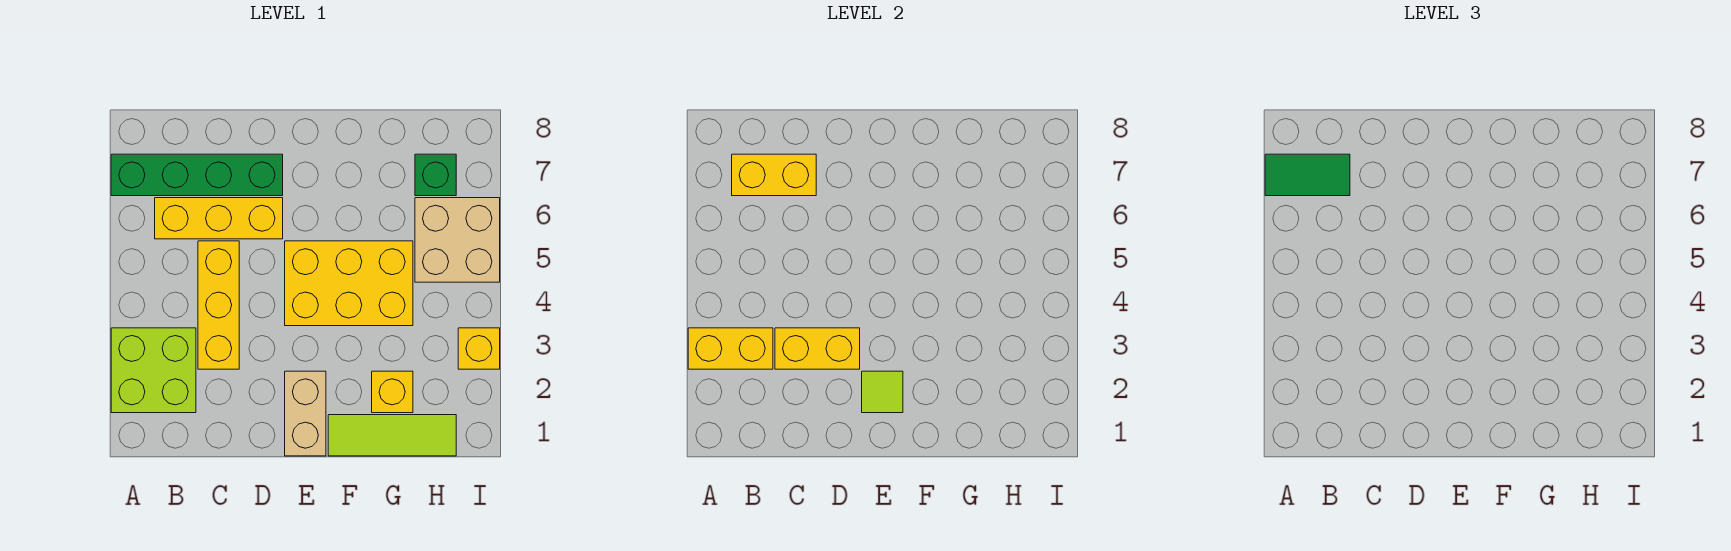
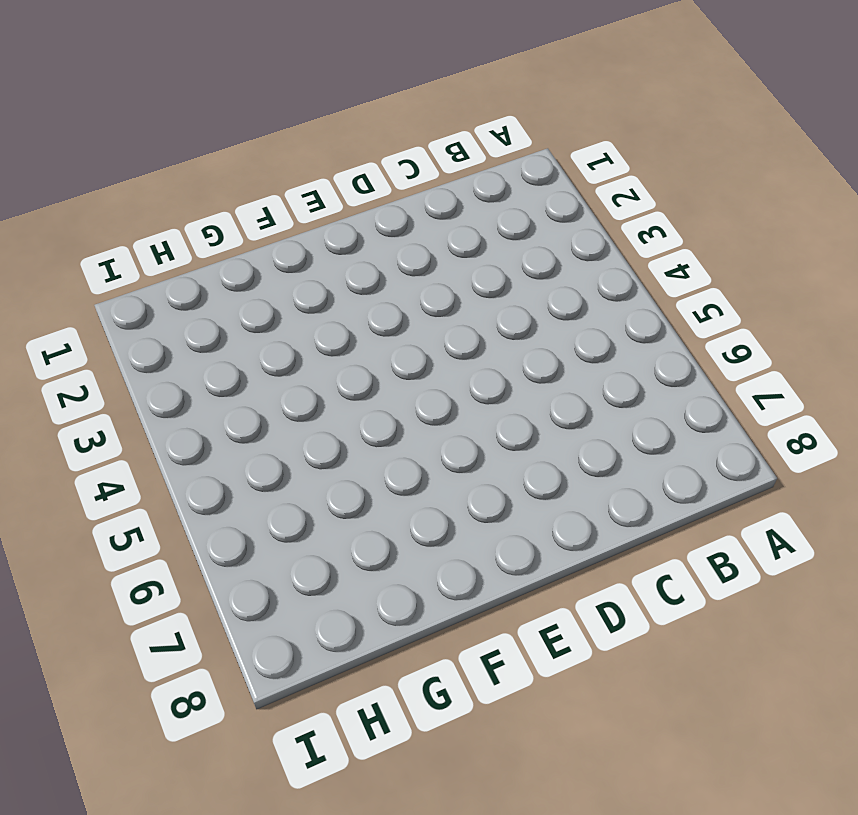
none -> lime brick A2:B3 level 1
none -> green brick A7:D7 level 1
none -> yellow brick B6:D6 level 1

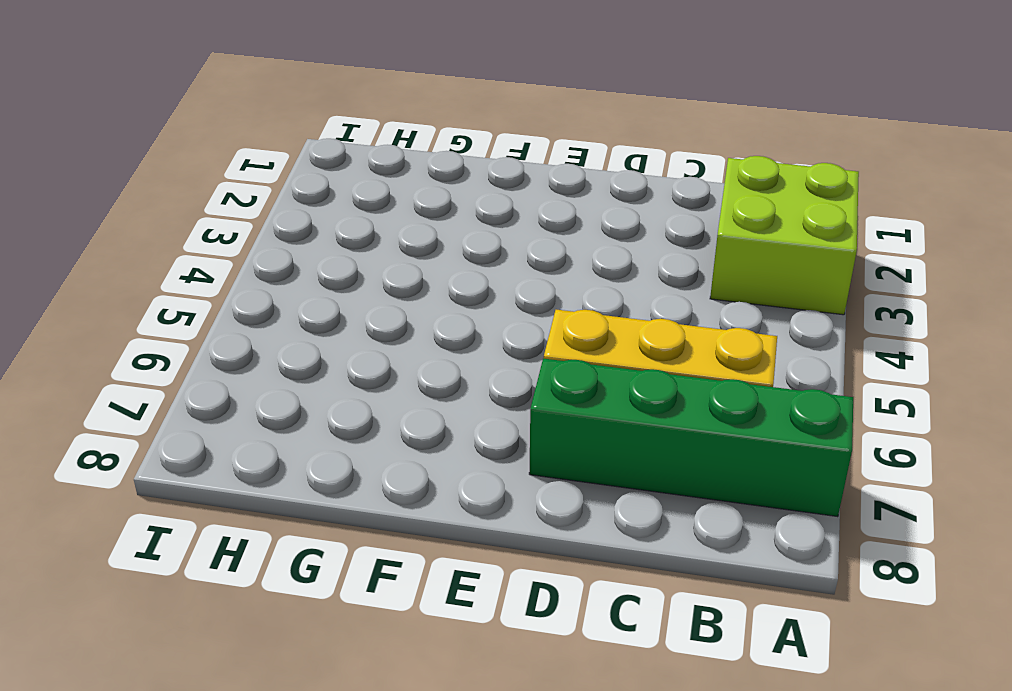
none -> yellow brick C3:C5 level 1
none -> tan brick E1:E2 level 1
none -> yellow brick E4:G5 level 1

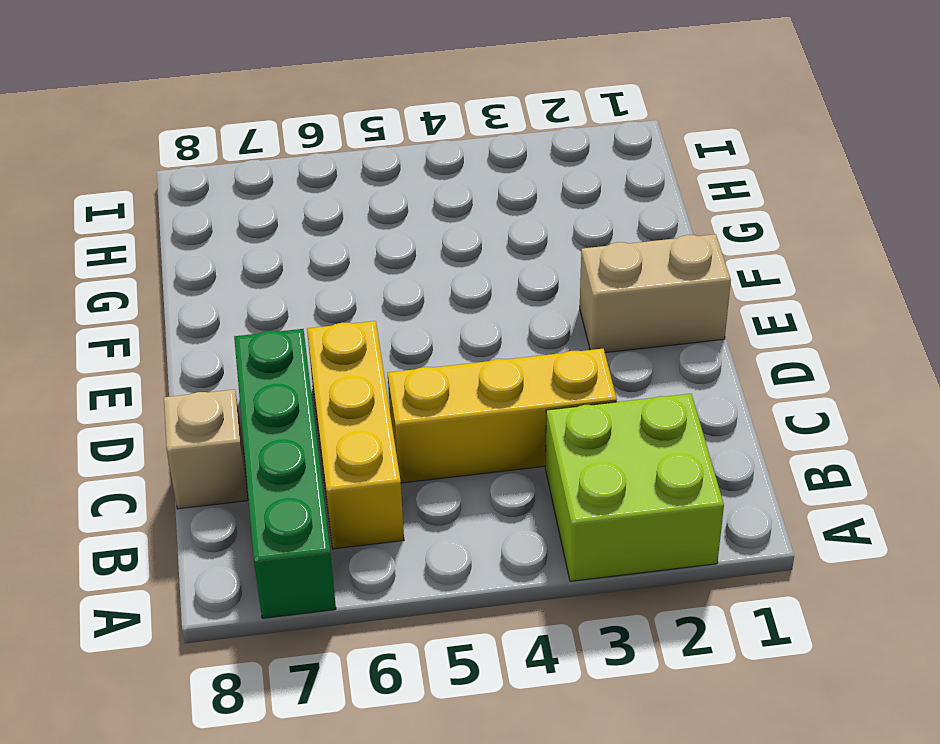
tan brick C8 level 1 -> none
none -> yellow brick E4:G5 level 1
none -> lime tile F1:H1 level 1
none -> yellow brick G2 level 1

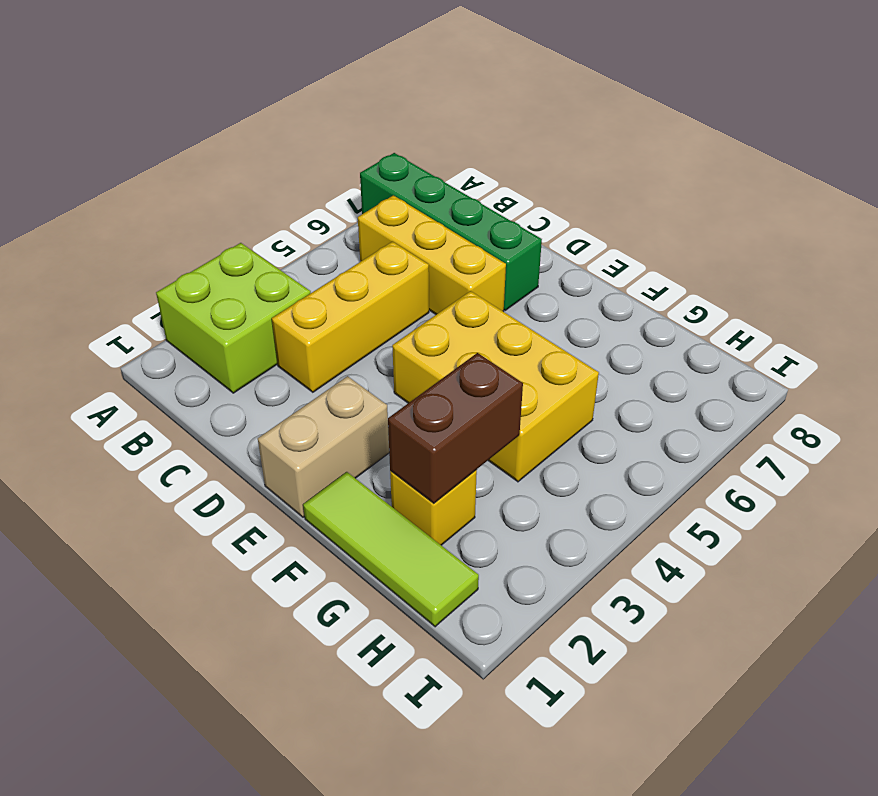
brown brick G2:G3 level 2 -> none
none -> tan brick H5:I6 level 1
none -> green brick H7 level 1
none -> yellow brick I3 level 1

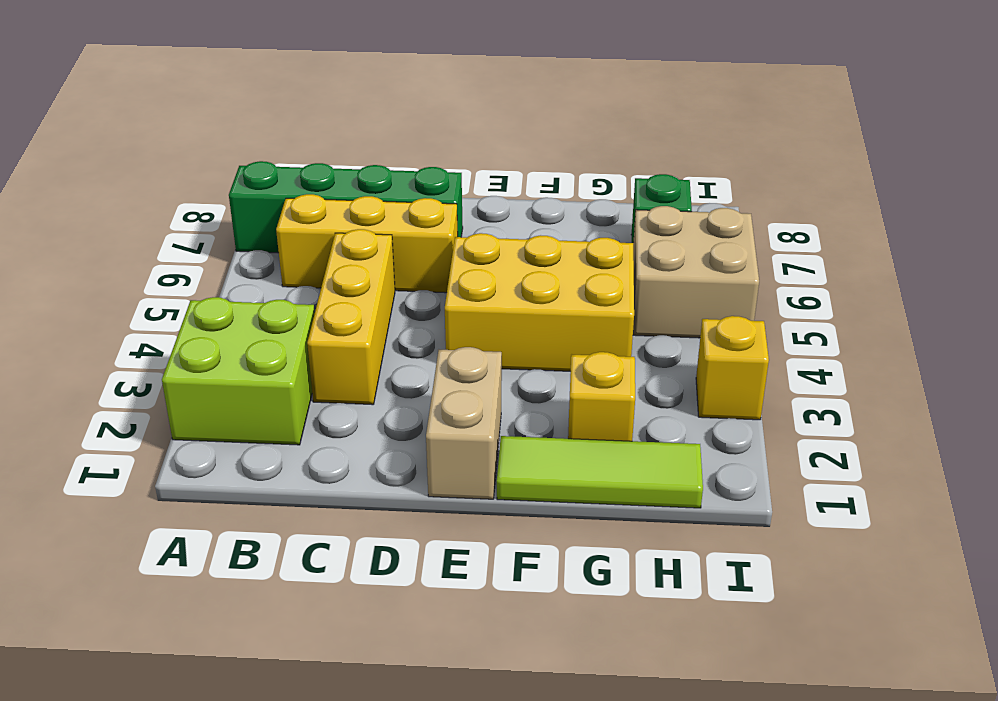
none -> yellow brick A3:B3 level 2
none -> yellow brick B7:C7 level 2
none -> yellow brick C3:D3 level 2

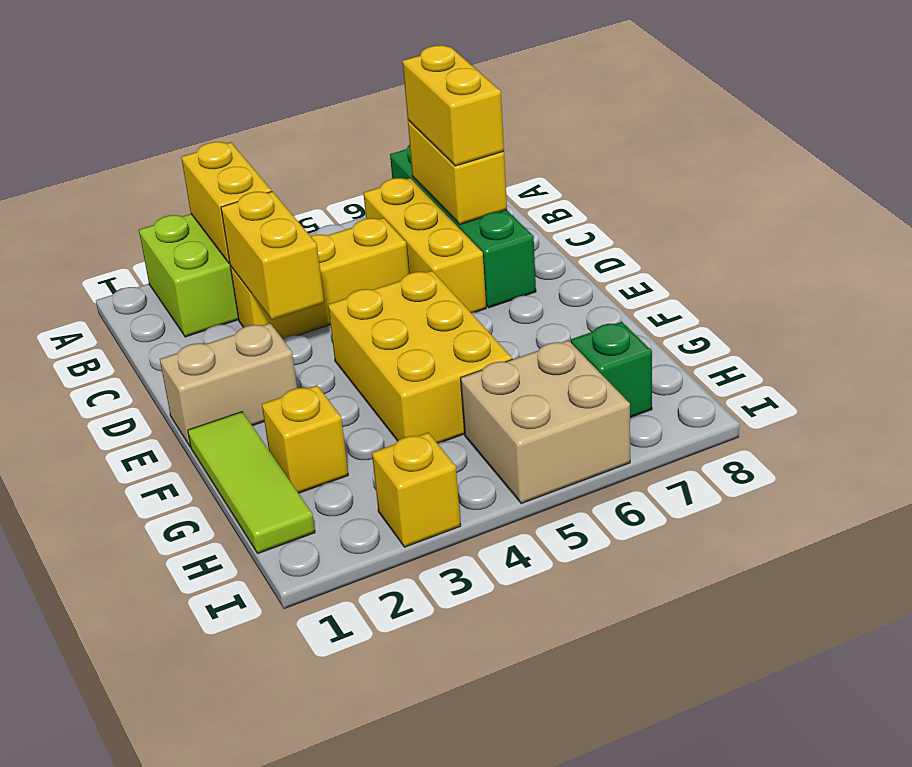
yellow brick B7:C7 level 3 -> green tile A7:B7 level 3
none -> lime tile E2 level 2

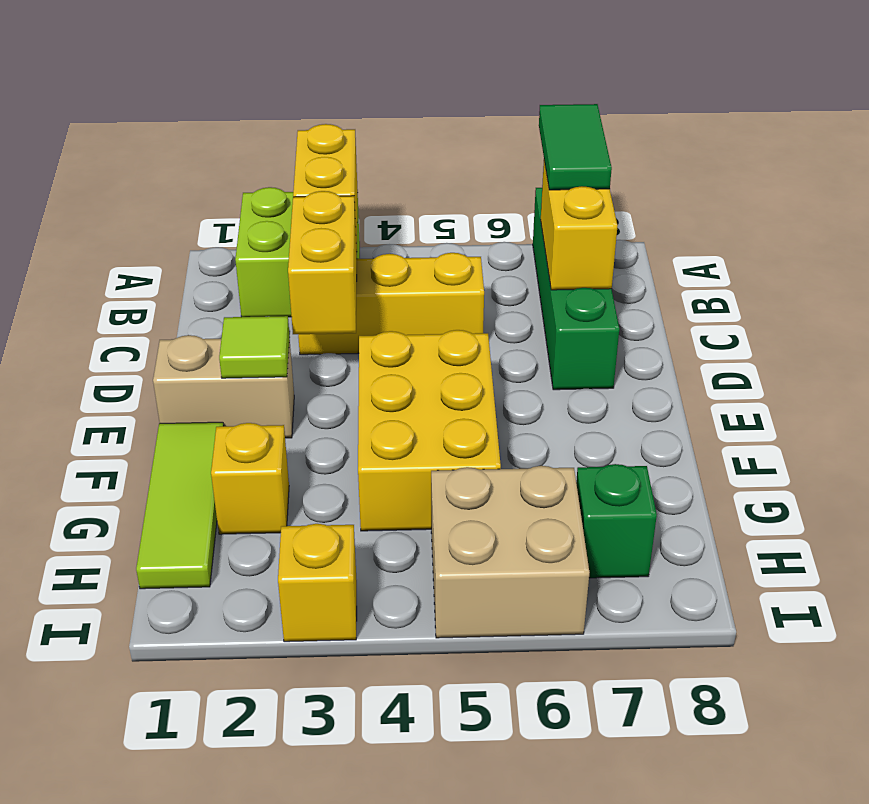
none -> yellow brick B6:D6 level 1

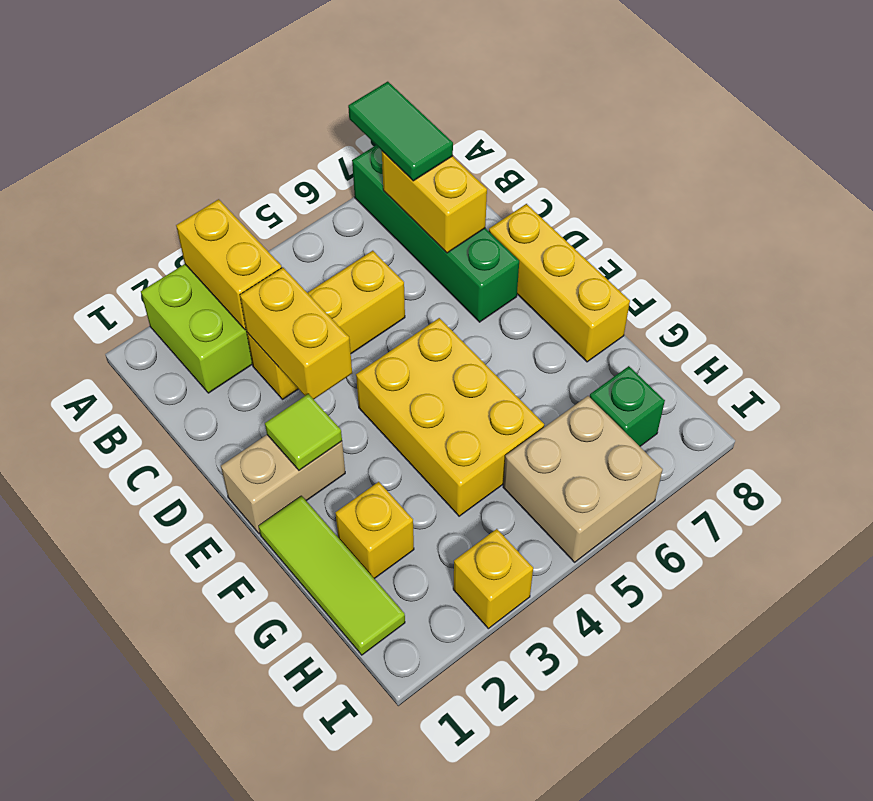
yellow brick D8:F8 level 1 -> yellow brick B6:D6 level 1

